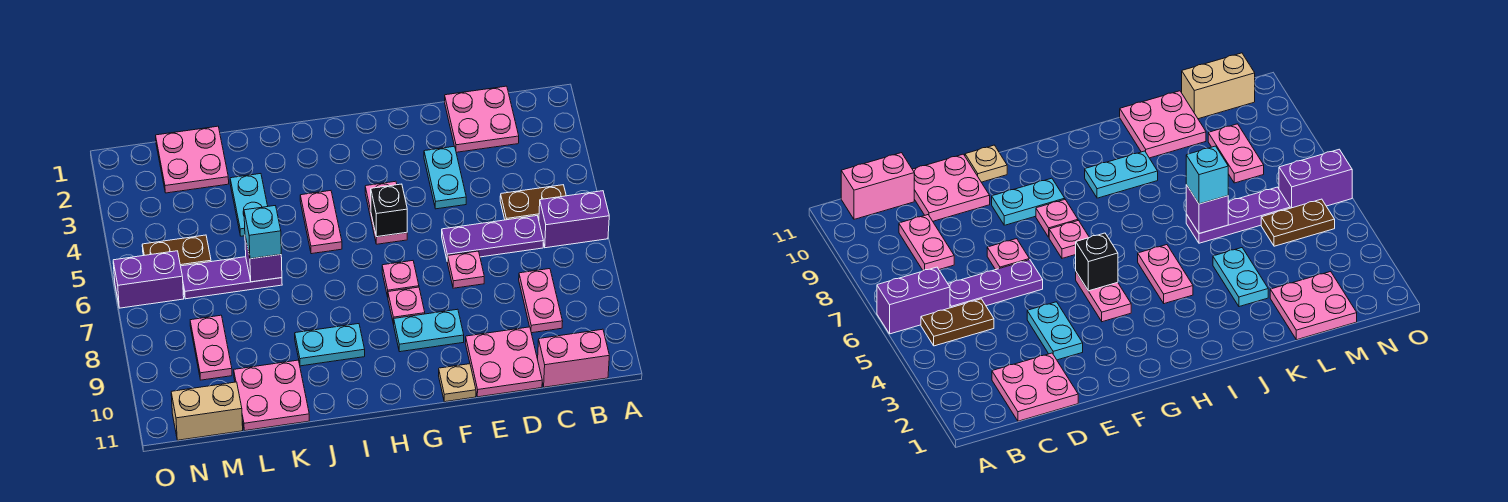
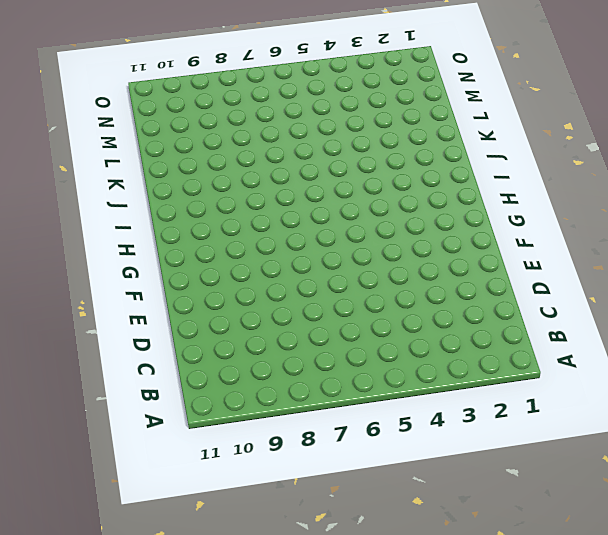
none -> purple brick A6:B6 level 1
none -> brown plate B5:C5 level 1
none -> pink brick B11:C11 level 1

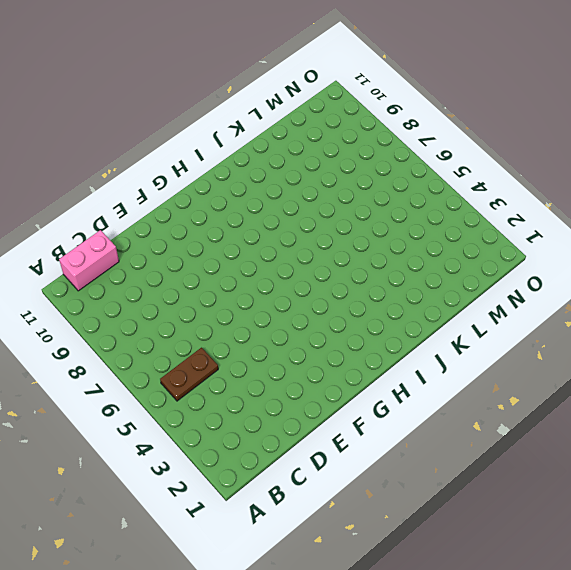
none -> purple brick A6:B6 level 1
none -> pink plate C1:D2 level 1
none -> purple plate C6:E6 level 1

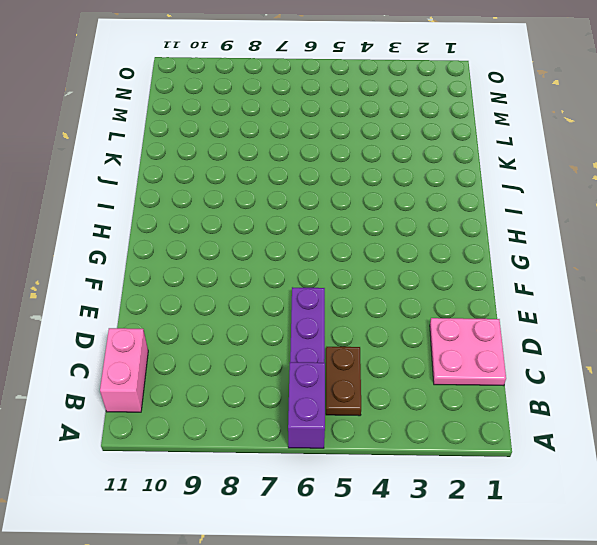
none -> pink plate C8:C9 level 1
none -> pink plate D10:E11 level 1
none -> cyan plate E3:E4 level 1

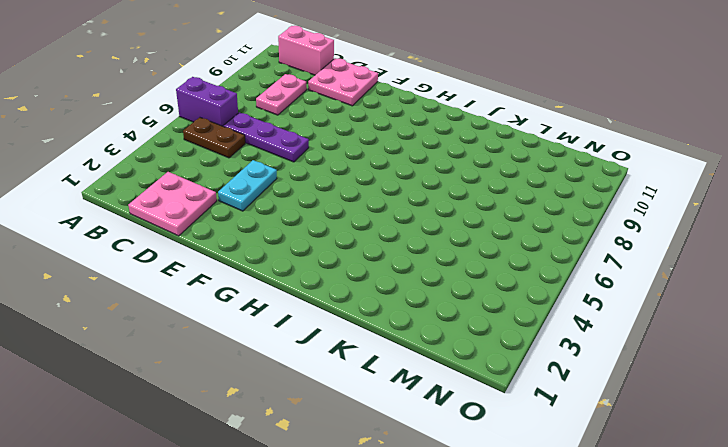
none -> pink plate E7 level 1
none -> cyan plate F9:G9 level 1
none -> tan plate F11 level 1

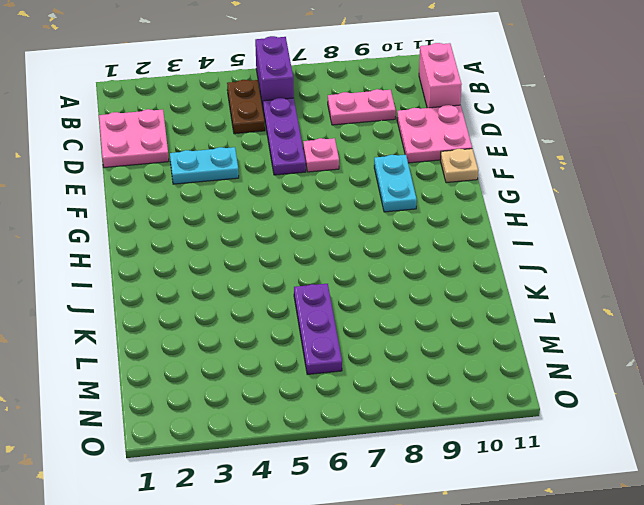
none -> pink plate G4:G5 level 1
none -> pink plate G7 level 1
none -> pink plate G8 level 1

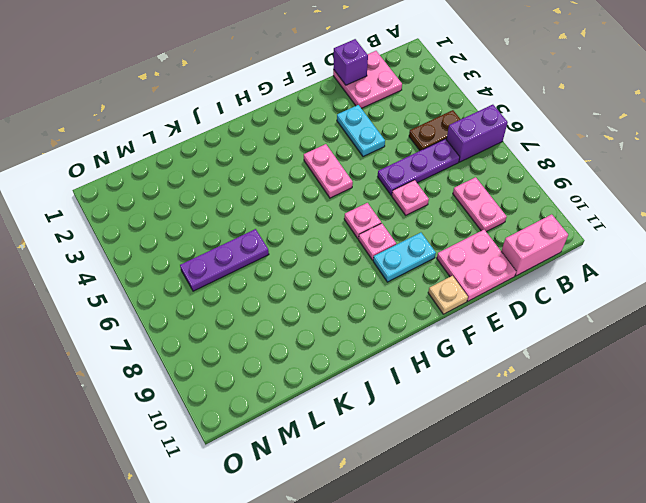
purple brick D1 level 2 -> purple brick K6 level 2
none -> pink plate I4:I5 level 1
none -> cyan plate I9:J9 level 1
none -> cyan plate K3:K4 level 1

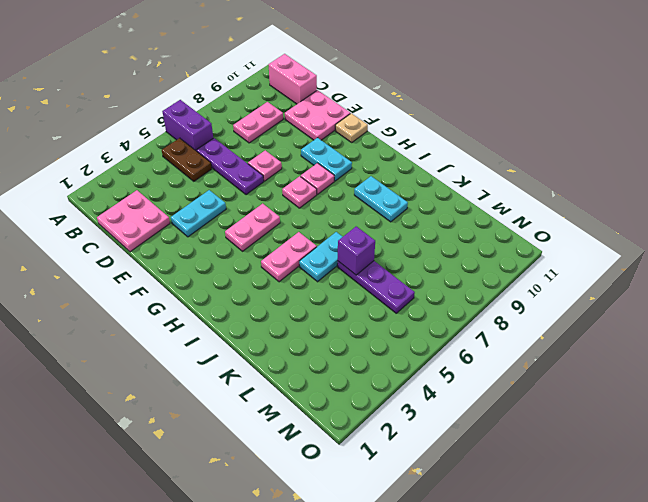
cyan plate J5:J6 level 1 -> cyan plate K3:K4 level 1
none -> pink plate K10:L11 level 1
none -> pink plate L1:M2 level 1
none -> brown plate M5:N5 level 1

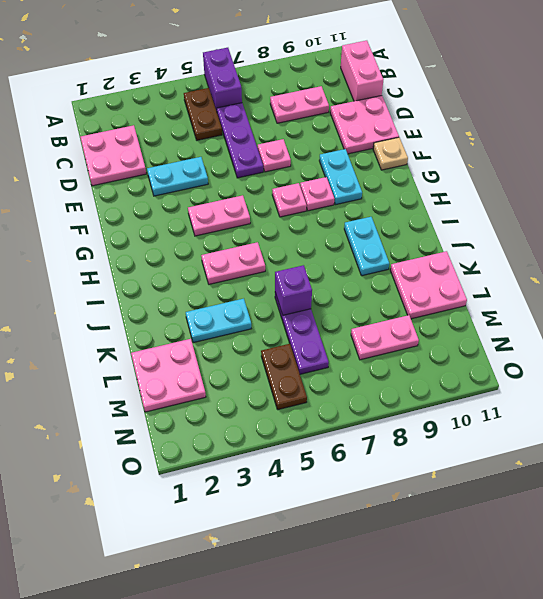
none -> tan brick M11:N11 level 1
none -> purple brick N6:O6 level 1
none -> black brick G5 level 2

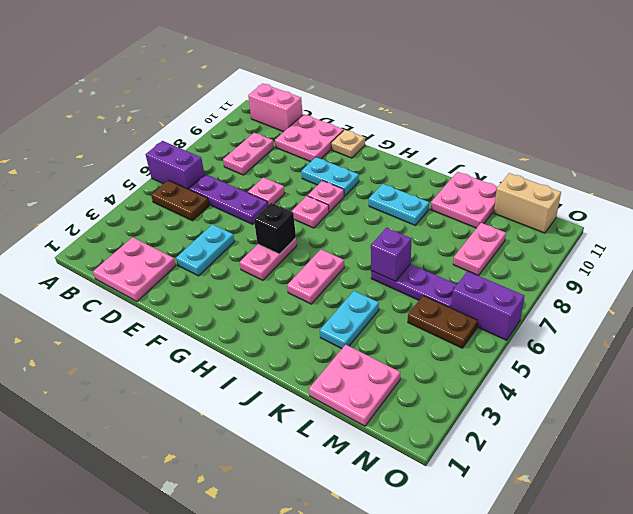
none -> cyan brick K6 level 3

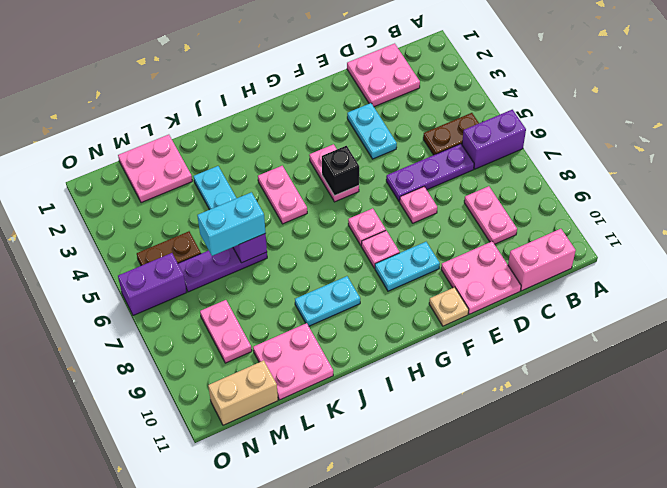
cyan brick K6:L6 level 3 -> cyan brick K6 level 3

